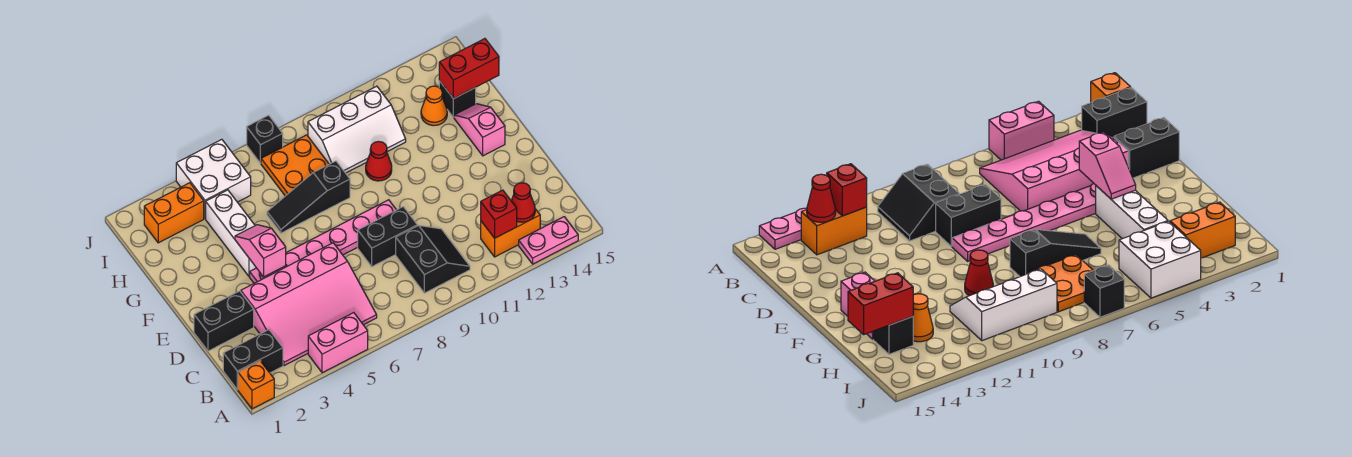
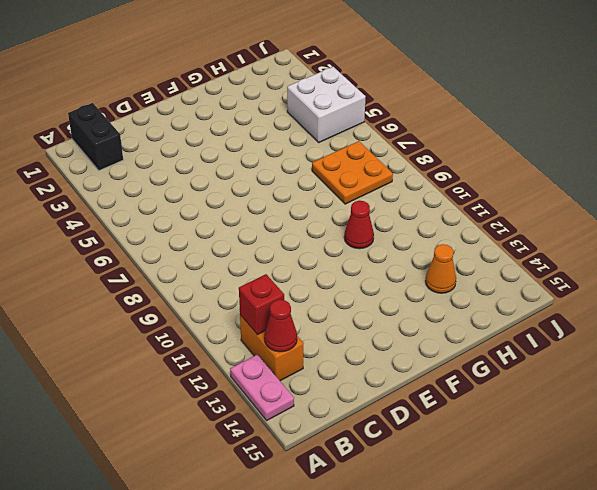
none -> orange brick A1 level 1
none -> pink brick A4:A5 level 1
none -> pink slope B3:D6 level 1 top D

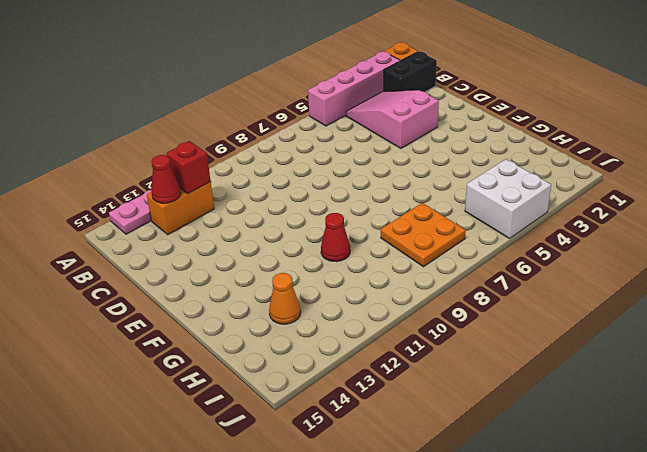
pink brick A2:A5 level 1 -> pink brick A4:A5 level 1
pink slope B3:D4 level 1 top D -> pink slope B3:D6 level 1 top D
none -> black slope B9:C10 level 1 top 9
none -> black brick D1:D2 level 1
none -> black brick D8:D9 level 1

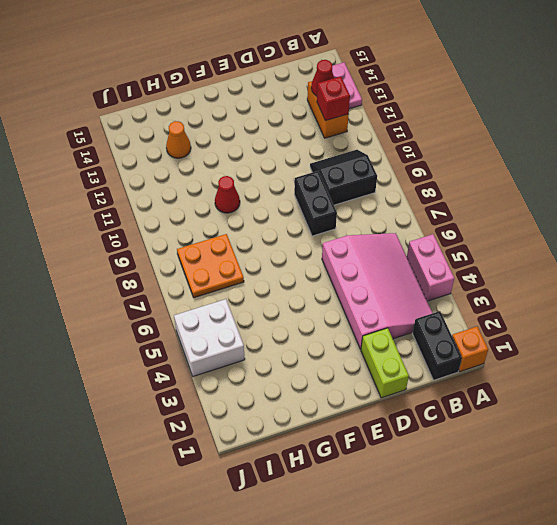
lime brick D1:D2 level 1 -> black brick D1:D2 level 1
none -> pink plate E4:E9 level 1
none -> white brick F4:H4 level 1
none -> pink slope F14:G14 level 1 top F

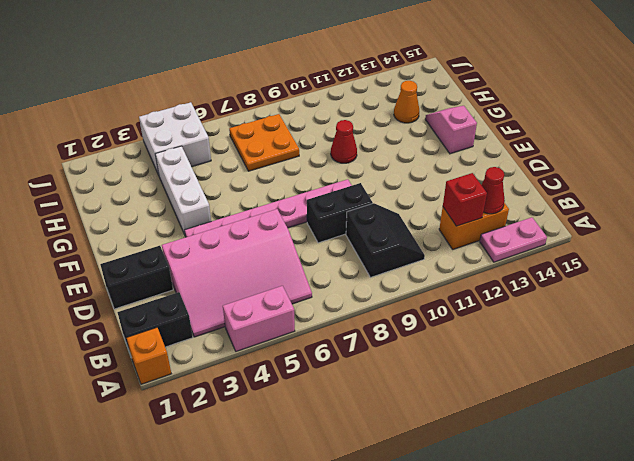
none -> black slope G6:G8 level 1 top 8
none -> white slope H9:I11 level 1 top I
none -> black brick H14 level 1

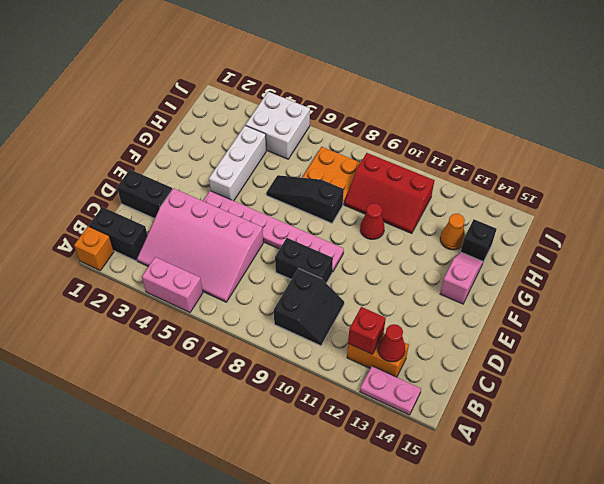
red slope H9:I11 level 1 top I -> white slope H9:I11 level 1 top I
none -> orange brick I2:I3 level 1
none -> black brick J7 level 1
none -> pink slope E4:F4 level 2 top E

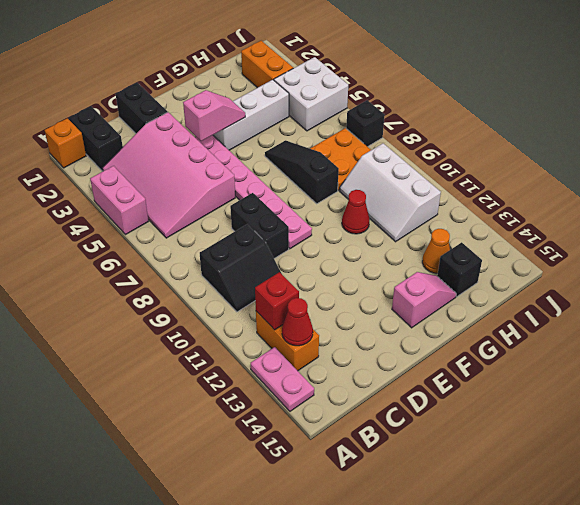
none -> red brick H14:H15 level 2

